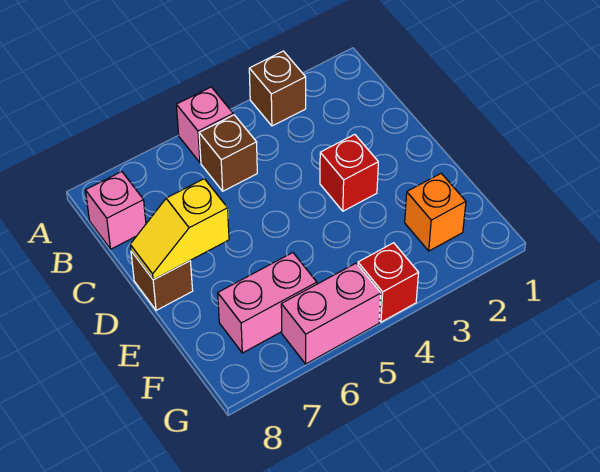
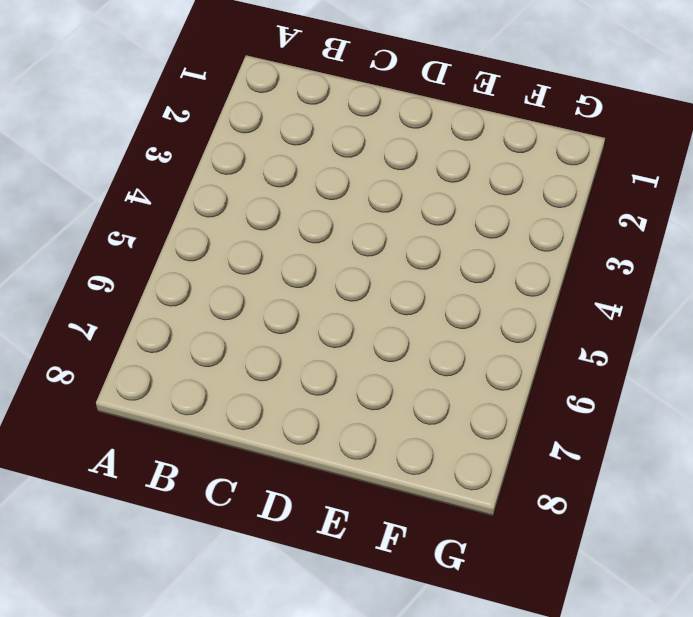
none -> brown brick A3 level 1
none -> pink brick A5 level 1

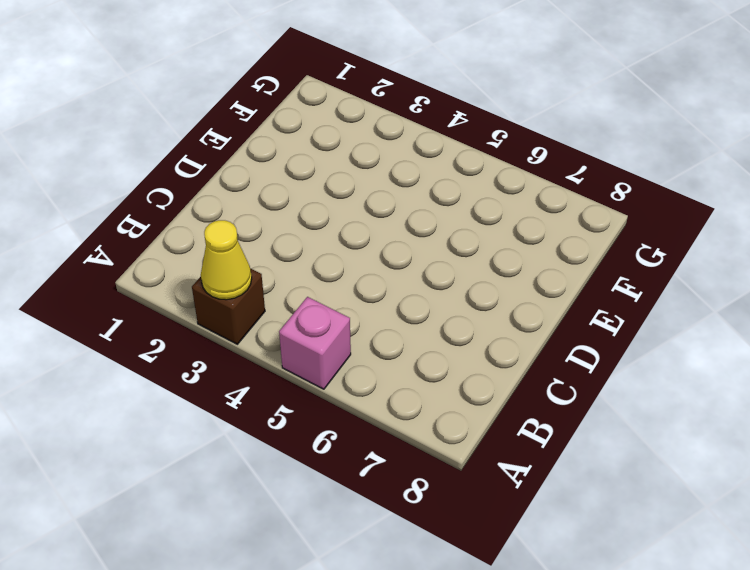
yellow cone A3 level 2 -> none
none -> brown brick B5 level 1
none -> pink brick B8 level 1

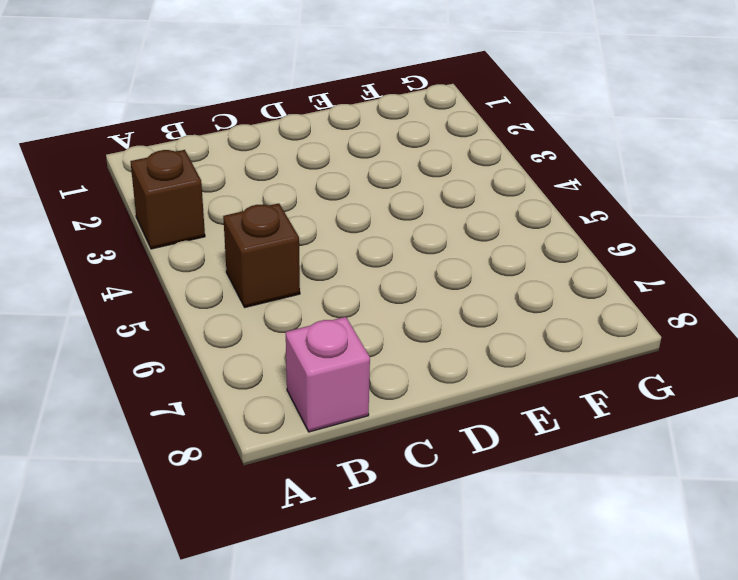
none -> pink brick A5 level 1
none -> red brick D3 level 1

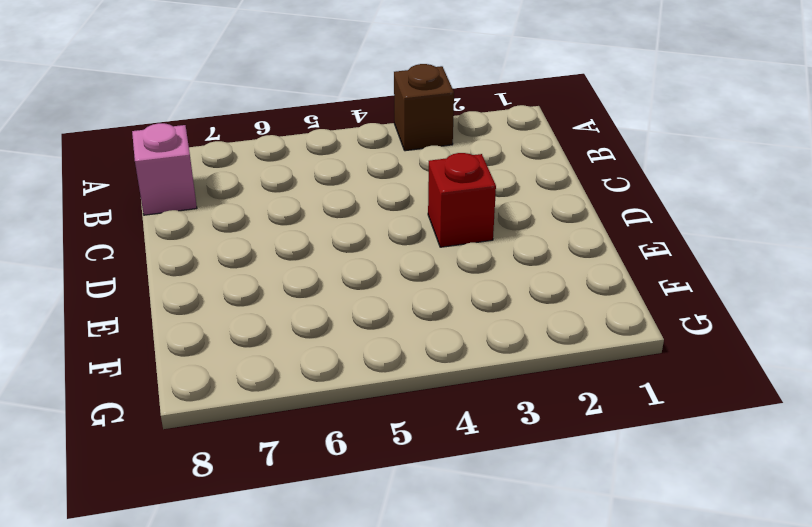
none -> pink brick A5 level 1
none -> brown brick B5 level 1

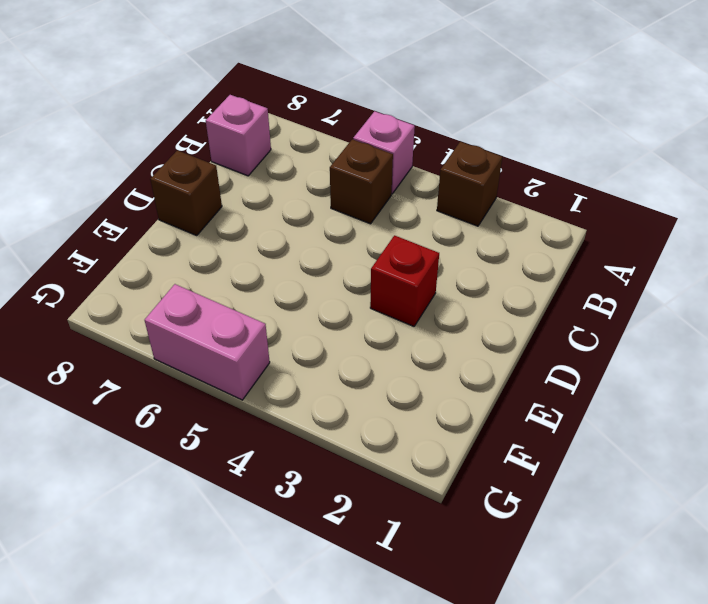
none -> orange brick F2 level 1
none -> pink brick F6:F7 level 1

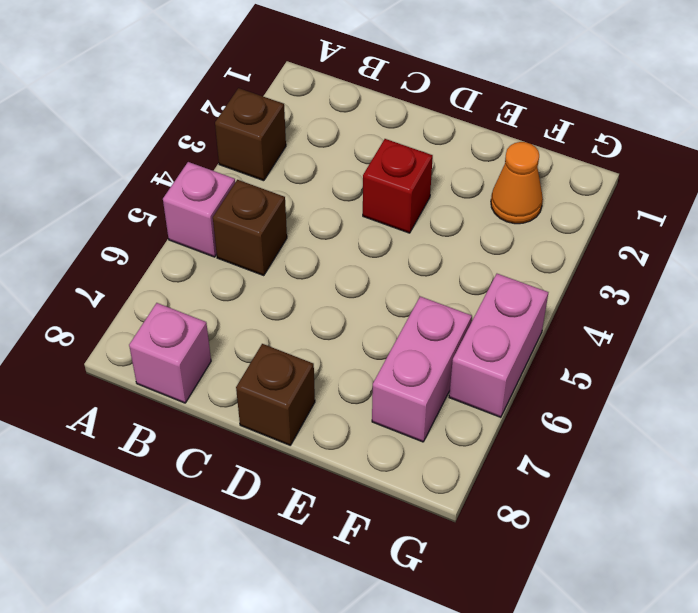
orange cone F2 level 1 -> orange brick F2 level 1
none -> red brick G4 level 1
none -> yellow slope D7:D8 level 2 top 7

